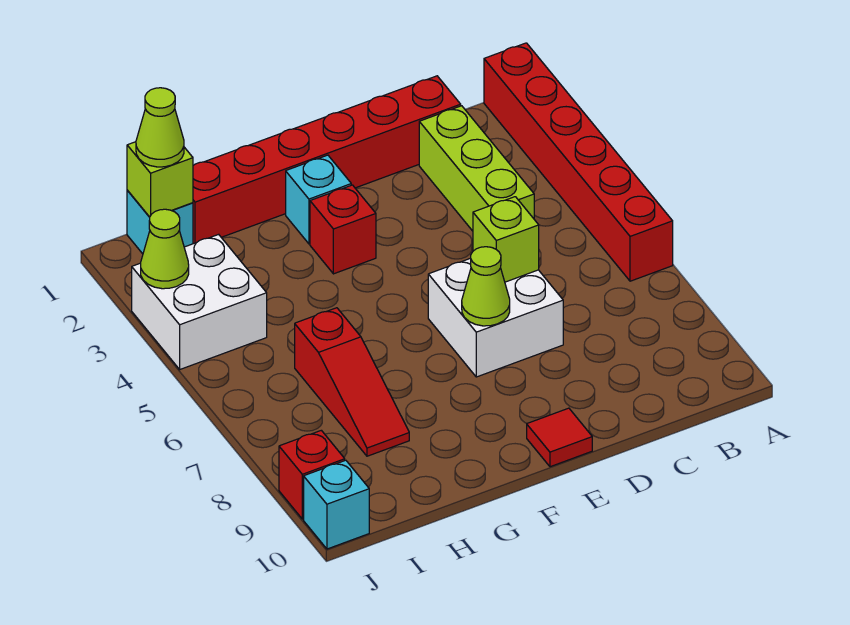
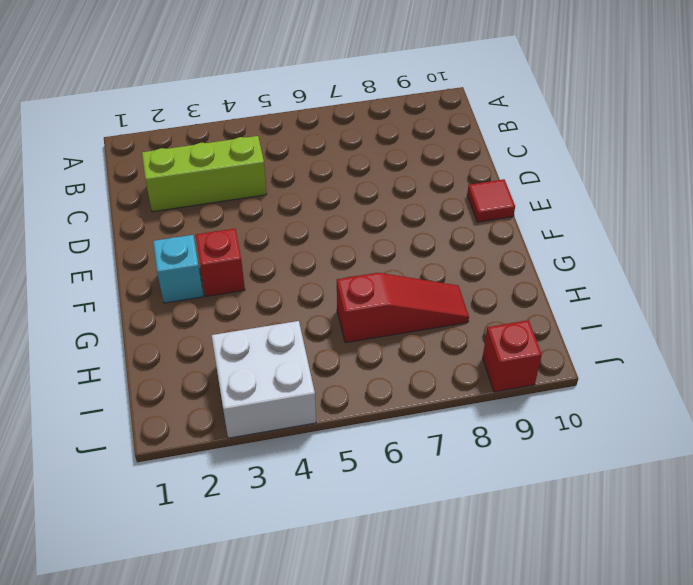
none -> red brick A1:A6 level 1
none -> red brick C1:H1 level 1
none -> white brick D6:E7 level 1

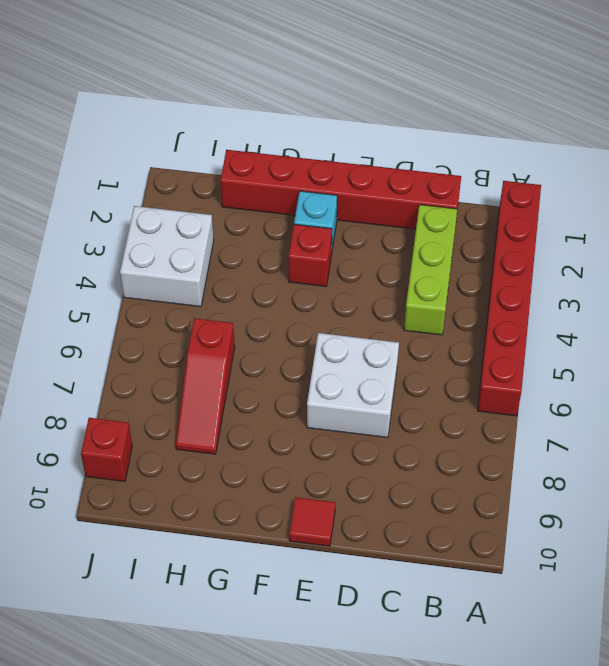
none -> cyan brick I1 level 1
none -> cyan brick J10 level 1
none -> lime brick D6 level 2

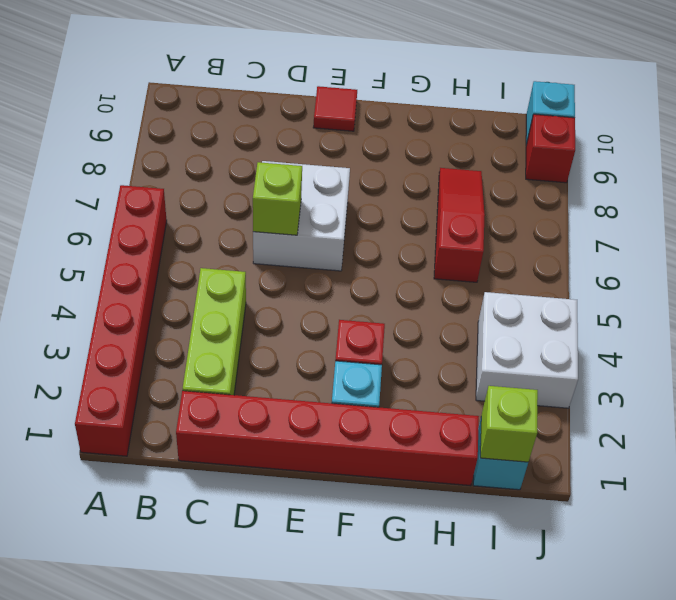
none -> lime cone E7 level 2
none -> lime cone J3 level 2
none -> lime cone I1 level 3

